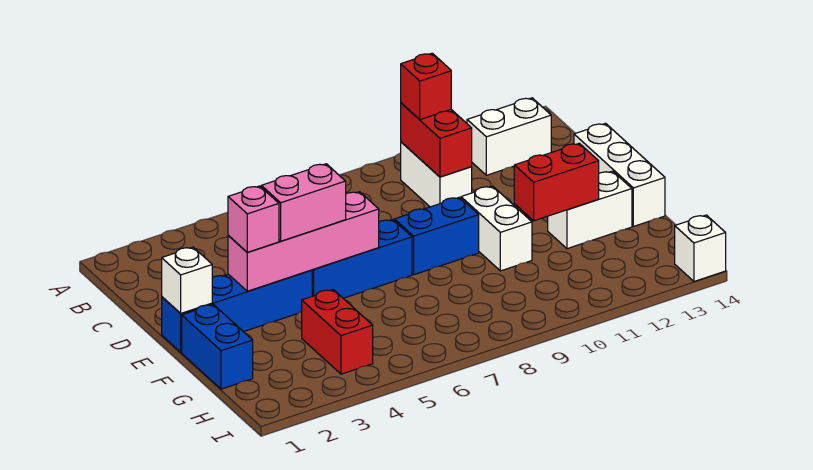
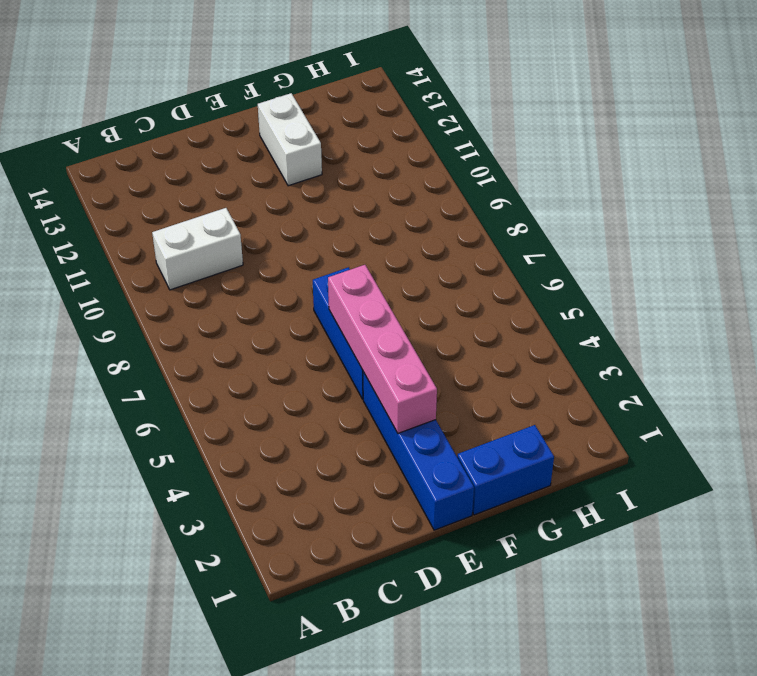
none -> white brick B12:B13 level 1
none -> white brick D14:F14 level 1
none -> blue brick E8:E9 level 1

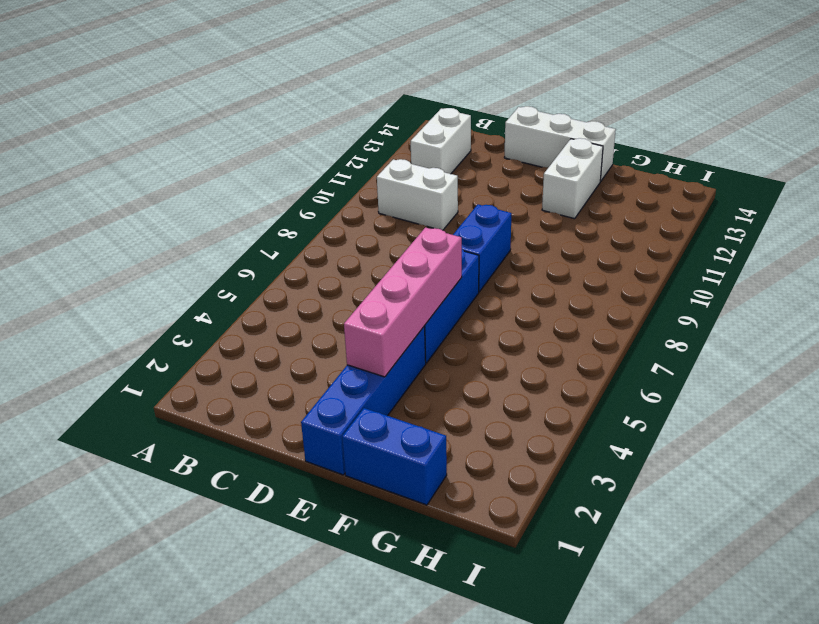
none -> white brick E10:F10 level 1
none -> red brick G4:H4 level 1
none -> white brick I14 level 1

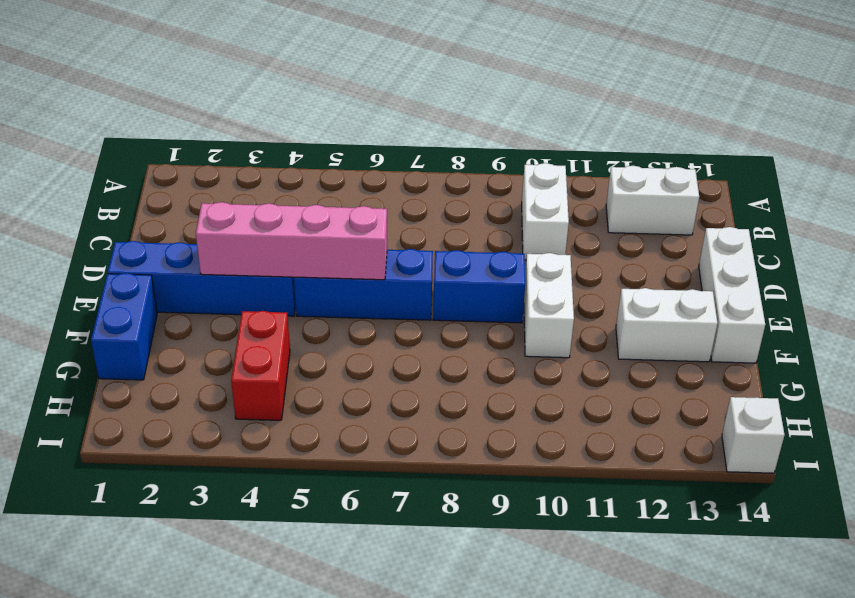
none -> red brick B10:C10 level 2
none -> white brick E1 level 2
none -> red brick F11:F12 level 2

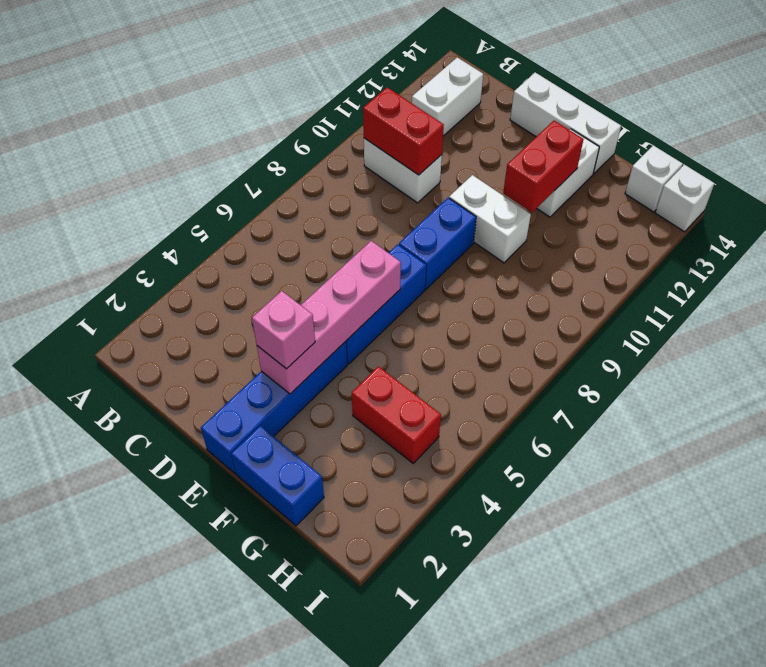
white brick H14 level 1 -> white brick E1 level 2
none -> red brick B10 level 3
none -> pink brick E4:E5 level 3

